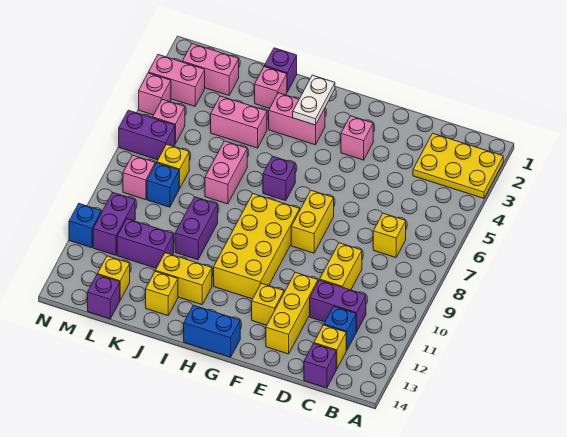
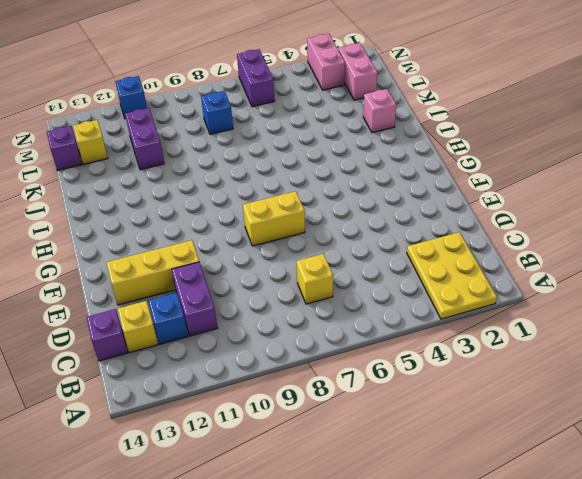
none -> yellow brick D9:D10 level 1
none -> pink brick F3 level 1
none -> yellow brick F12 level 1
none -> yellow brick G8:H11 level 1

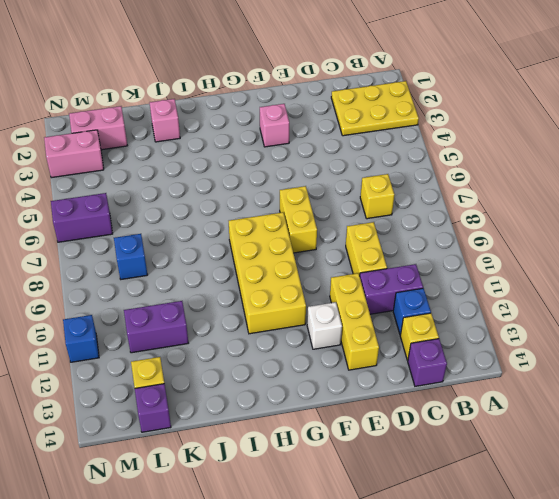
white brick F12 level 1 -> yellow brick F12 level 1
none -> blue brick G14:H14 level 1
none -> pink brick H3:I3 level 1
none -> purple brick H6 level 1
none -> yellow brick I12:J12 level 1

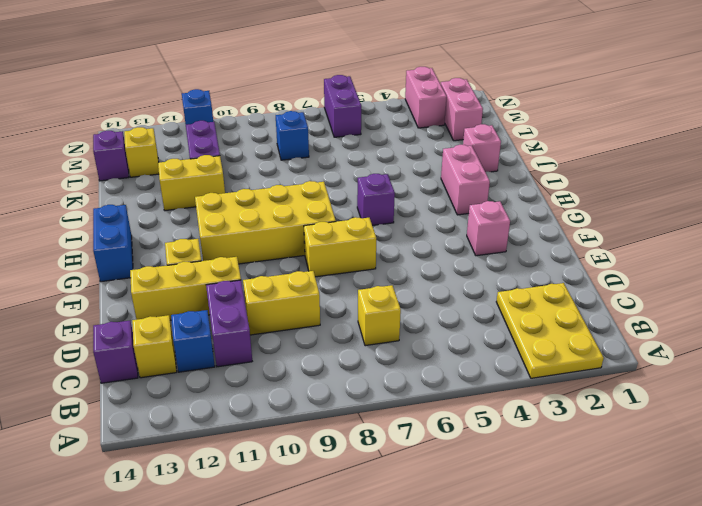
yellow brick J11:J12 level 1 -> yellow brick I12:J12 level 1
none -> purple brick J1 level 1
none -> pink brick J4:K4 level 1
none -> pink brick J6:J7 level 1
none -> purple brick J9:J10 level 1

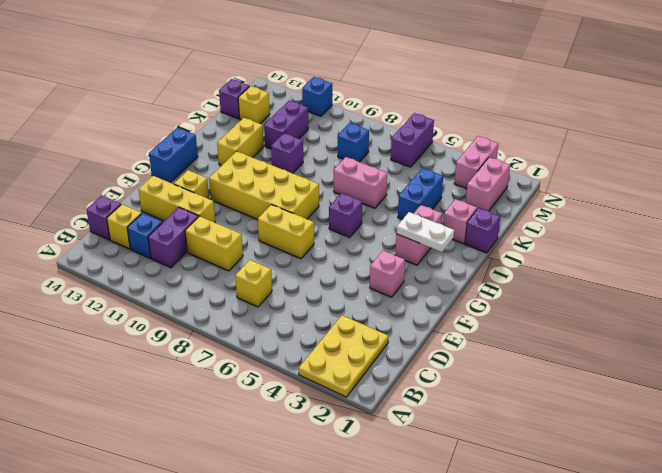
blue brick J4:K4 level 1 -> pink brick J4:K4 level 1
purple brick J10 level 1 -> purple brick J9:J10 level 1
none -> yellow brick J13 level 1
none -> yellow brick L7 level 1
none -> pink brick M5 level 1
none -> pink brick M8 level 1

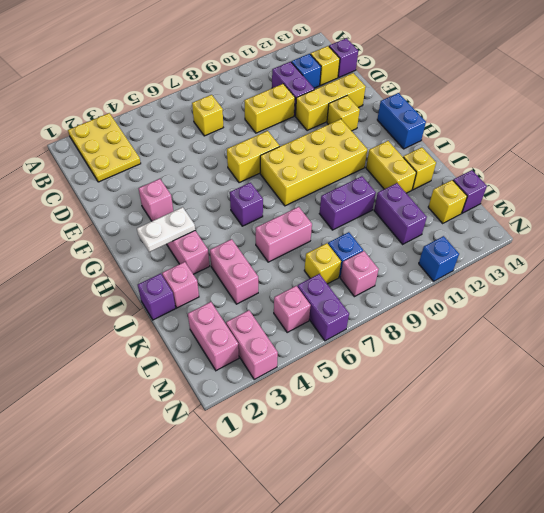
none -> purple brick M10:M11 level 1
none -> pink brick N4 level 1

